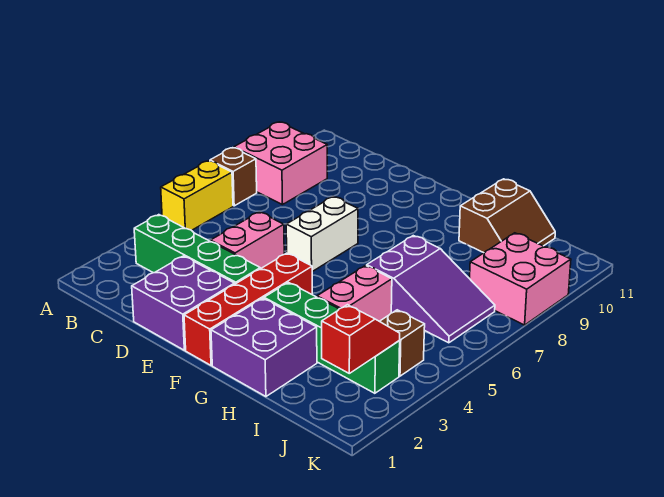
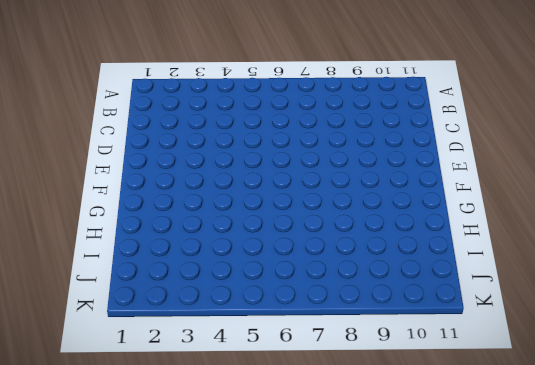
none -> yellow brick A5:A6 level 1
none -> brown brick A7 level 1
none -> pink brick A8:B9 level 1

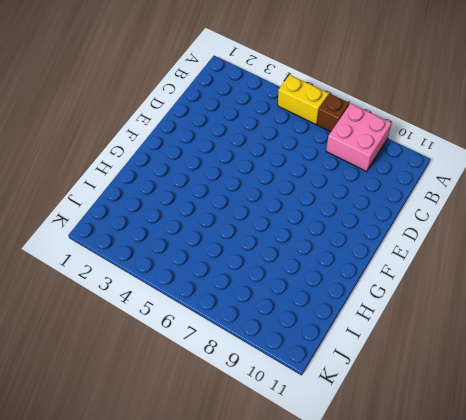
none -> green brick B3:E3 level 1
none -> purple brick D1:E2 level 1
none -> pink brick D4:D5 level 1

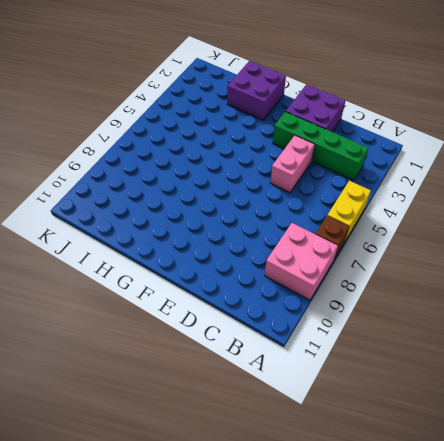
none -> white brick E6:E7 level 1
none -> red brick F1:F4 level 1
none -> green brick G3:J3 level 1

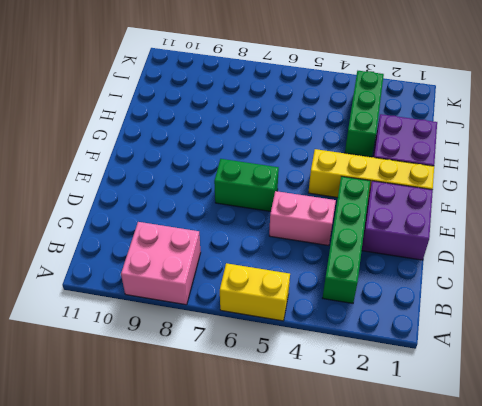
green brick E6:E7 level 1 -> white brick E6:E7 level 1
yellow brick F1:F4 level 1 -> red brick F1:F4 level 1
green brick H3:J3 level 1 -> green brick G3:J3 level 1
none -> brown brick A7 level 1
none -> pink brick H4:H5 level 1
none -> purple slope H6:J7 level 1 top H

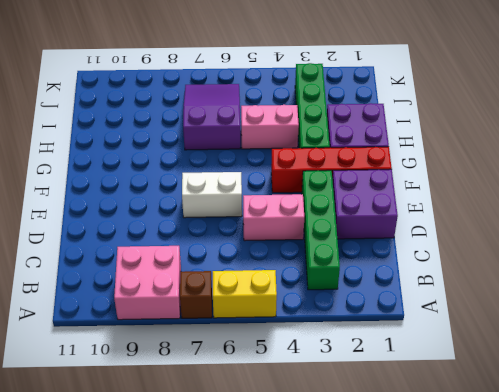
none -> brown slope H10:I11 level 1 top H
none -> brown brick J4 level 1
none -> pink brick J8:K9 level 1

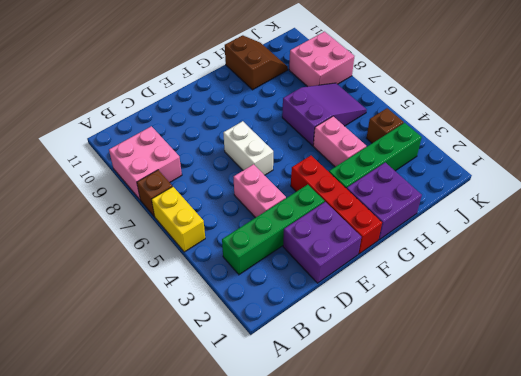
none -> red slope J2:J3 level 2 top 2

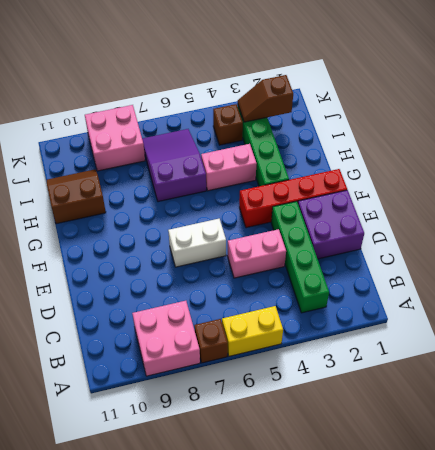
brown slope J2:J3 level 2 top 2 -> red slope J2:J3 level 2 top 2
none -> purple brick G1:H2 level 1

